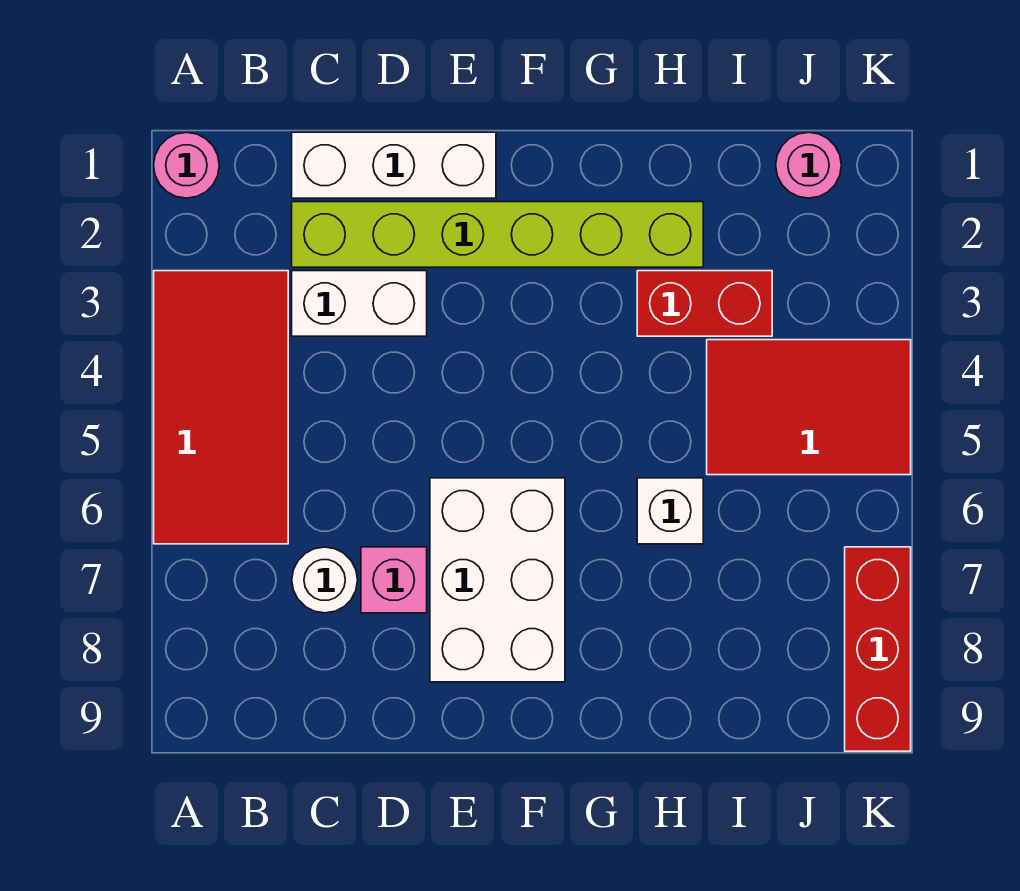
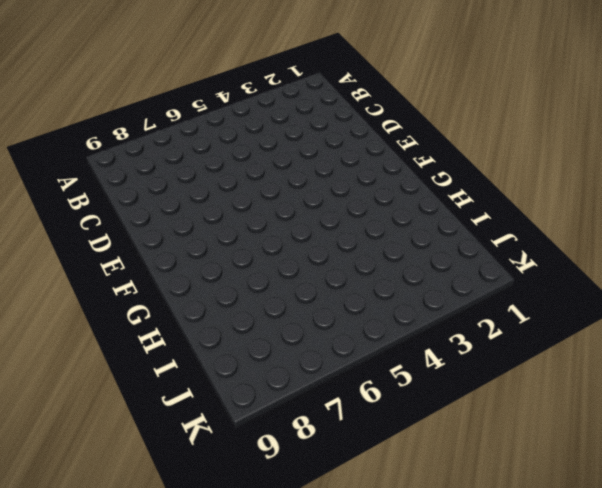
none -> pink round brick A1 level 1
none -> red tile A3:B6 level 1
none -> white brick C1:E1 level 1

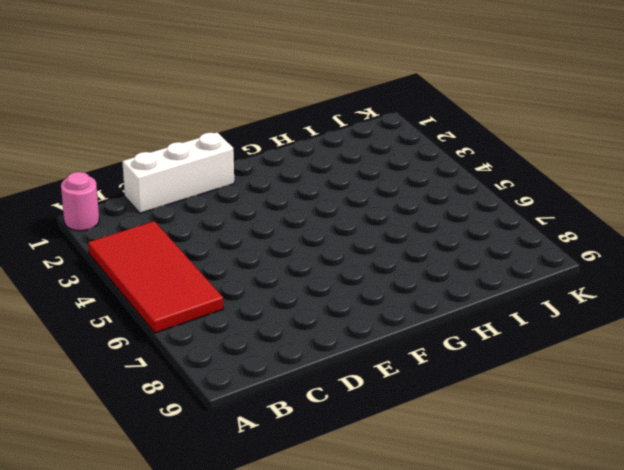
none -> lime brick C2:H2 level 1
none -> white brick C3:D3 level 1
none -> white round brick C7 level 1

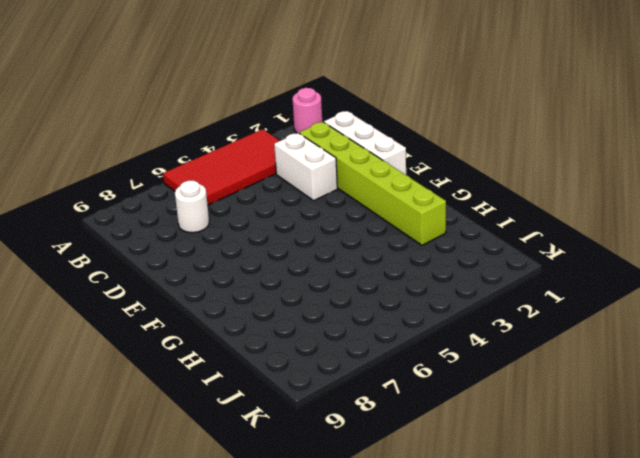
none -> pink brick D7 level 1
none -> white brick E6:F8 level 1
none -> red brick H3:I3 level 1

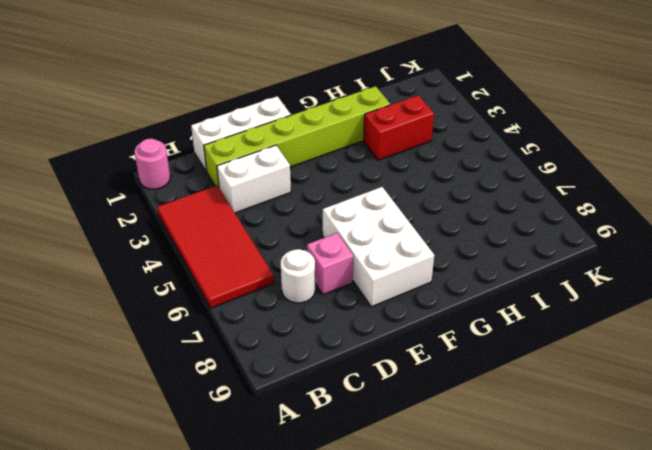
none -> white brick H6 level 1
none -> red tile I4:K5 level 1
none -> pink round brick J1 level 1

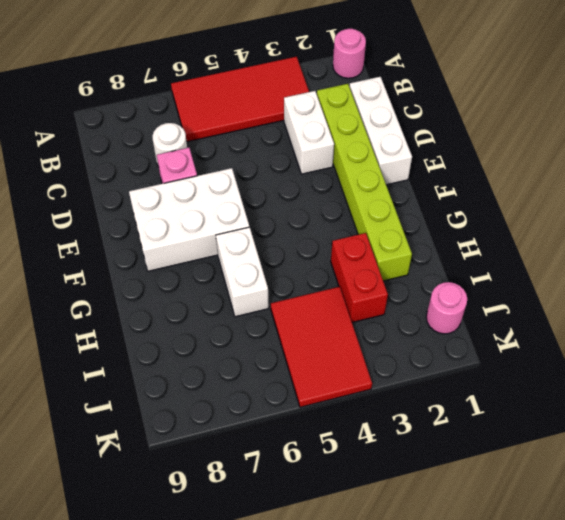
white brick G6:H6 level 1 -> white brick H6 level 1
none -> red brick K7:K9 level 1

